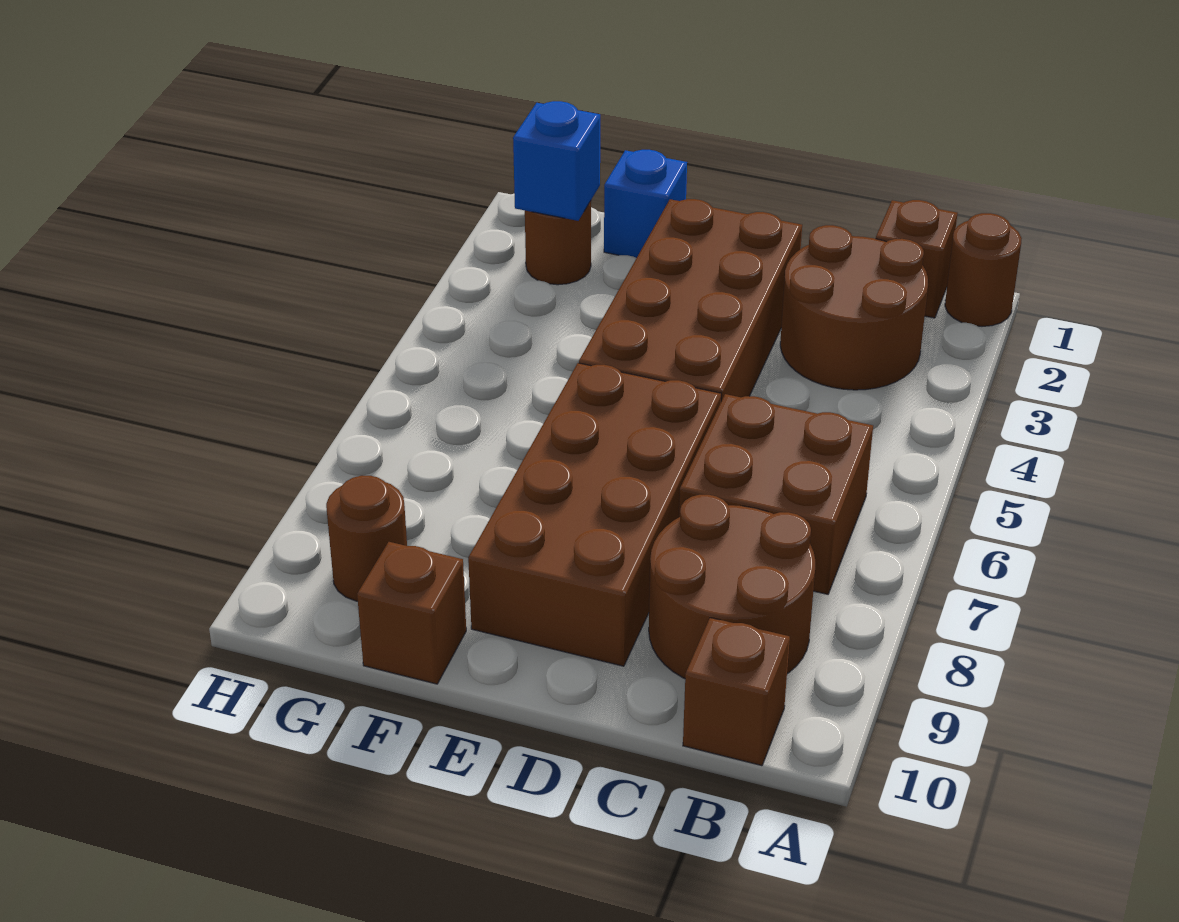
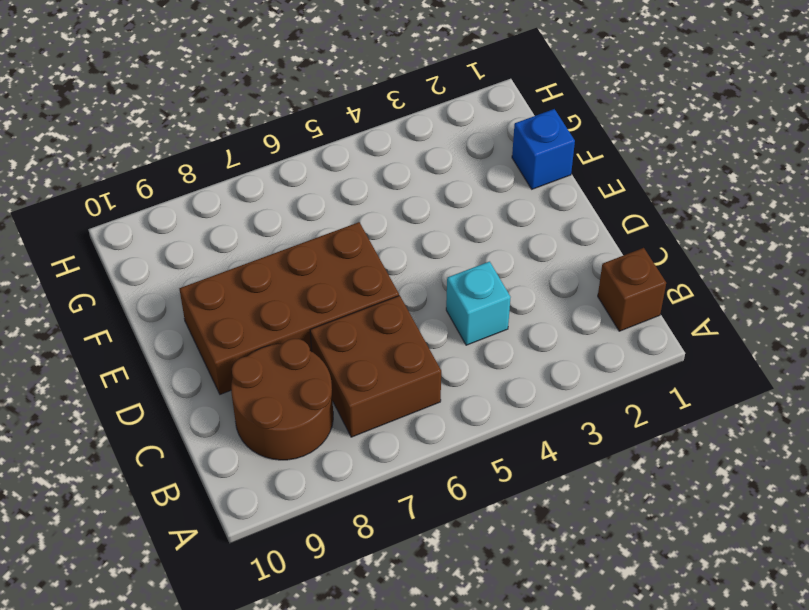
cyan brick C4 level 1 -> none
none -> brown round brick A1 level 1
none -> brown round brick B2:C3 level 1
none -> brown brick B10 level 1

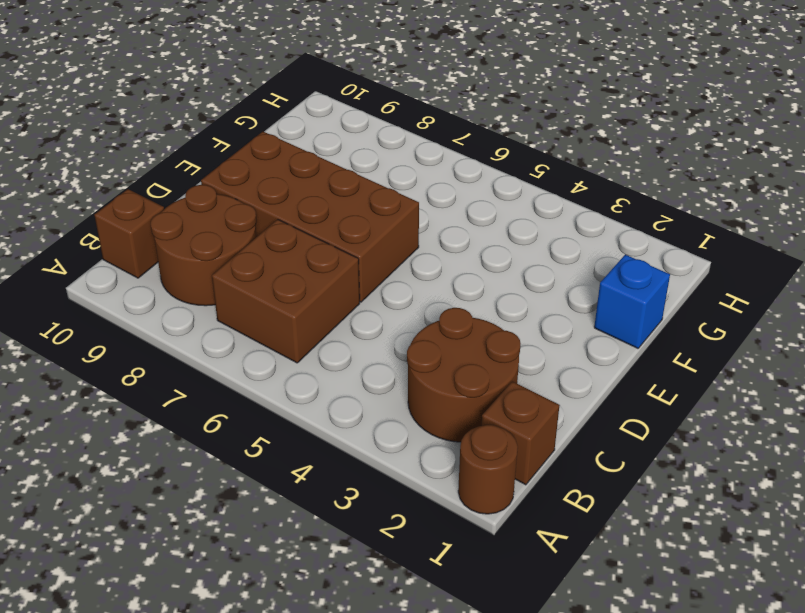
none -> brown brick D2:E5 level 1
none -> brown brick F10 level 1
none -> brown round brick G2 level 1

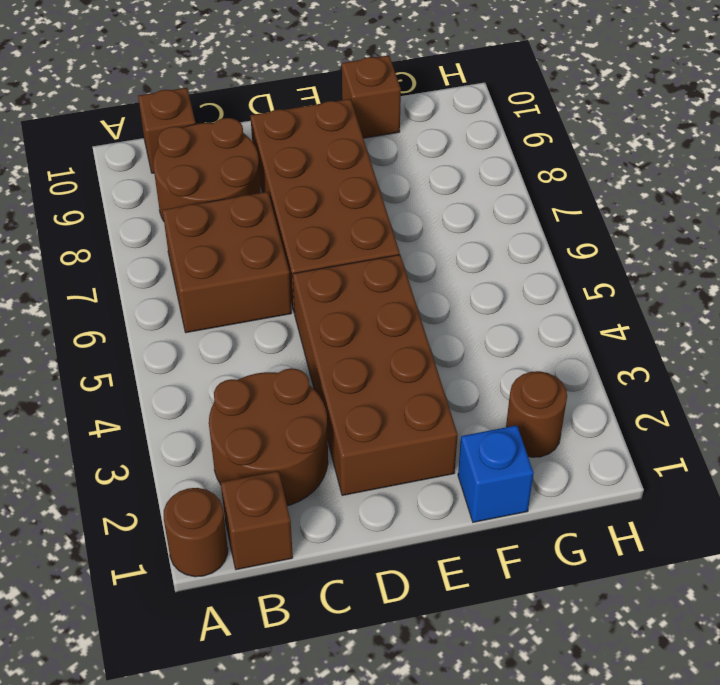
none -> brown round brick G9 level 1
none -> blue brick G2 level 2

